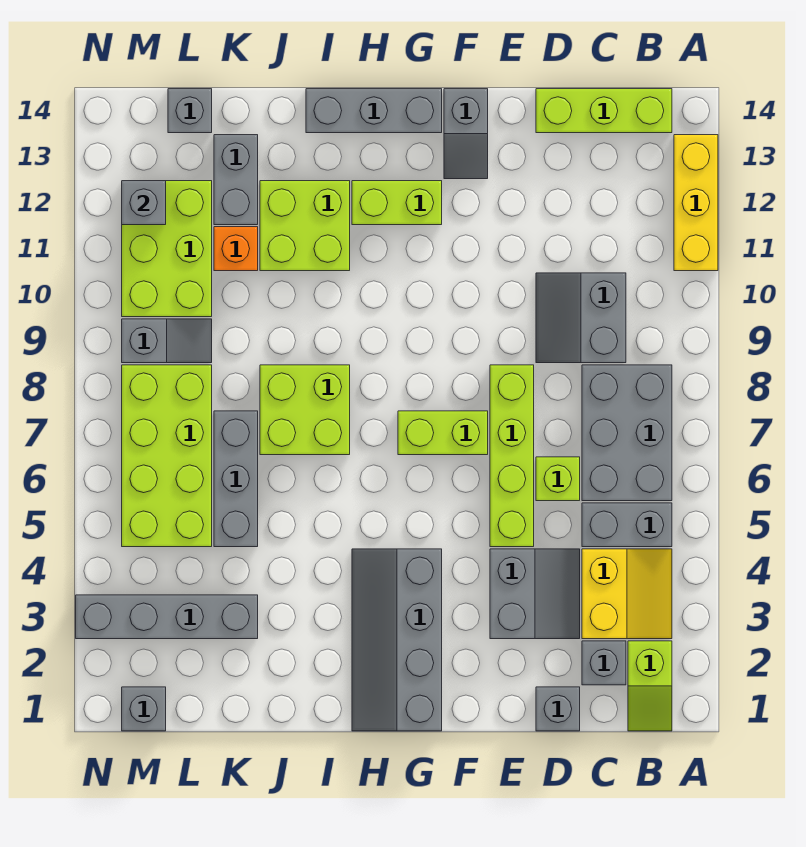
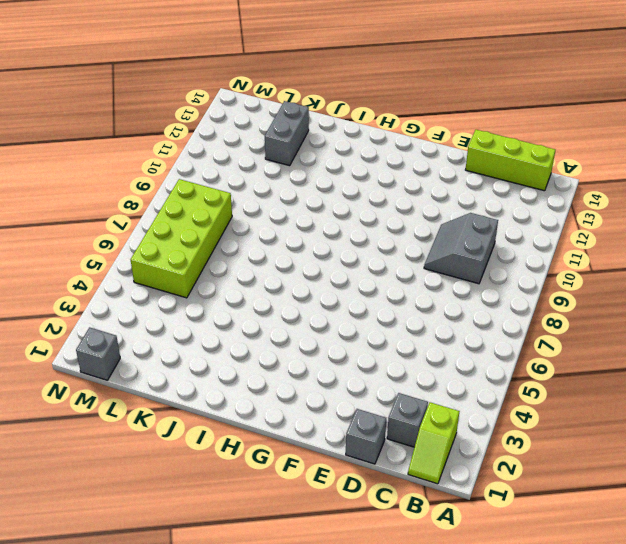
none -> yellow brick A11:A13 level 1
none -> yellow slope B3:C4 level 1 top C
none -> grey brick B5:C5 level 1

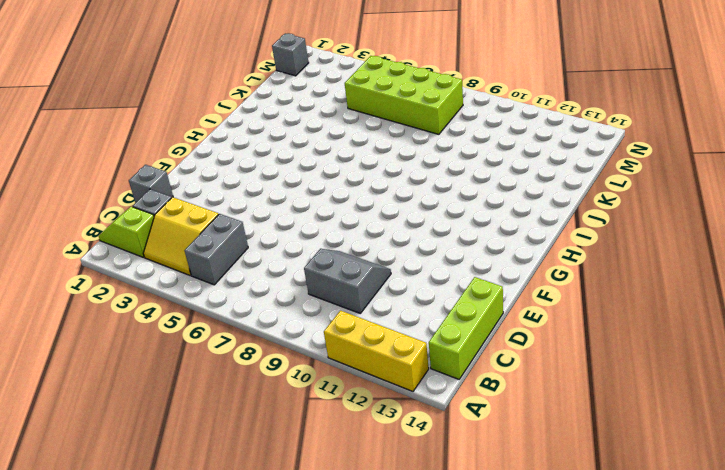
none -> grey brick B6:C8 level 1
none -> grey slope D3:E4 level 1 top E
none -> lime brick D6 level 1

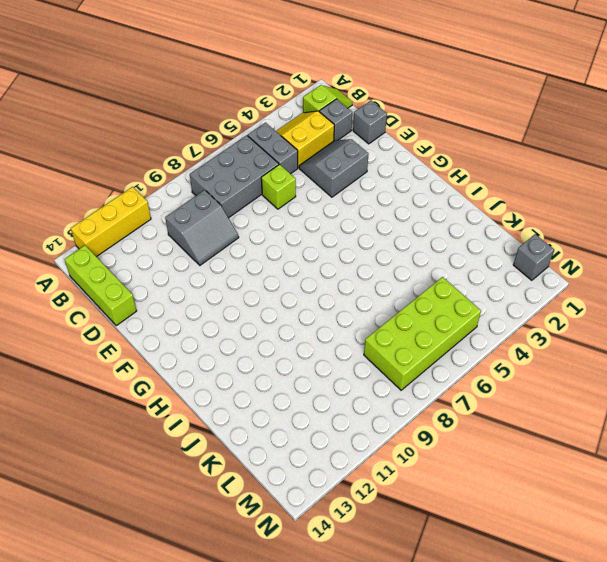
none -> lime brick E5:E8 level 1
none -> lime brick F7:G7 level 1
none -> grey slope F13:F14 level 1 top 14

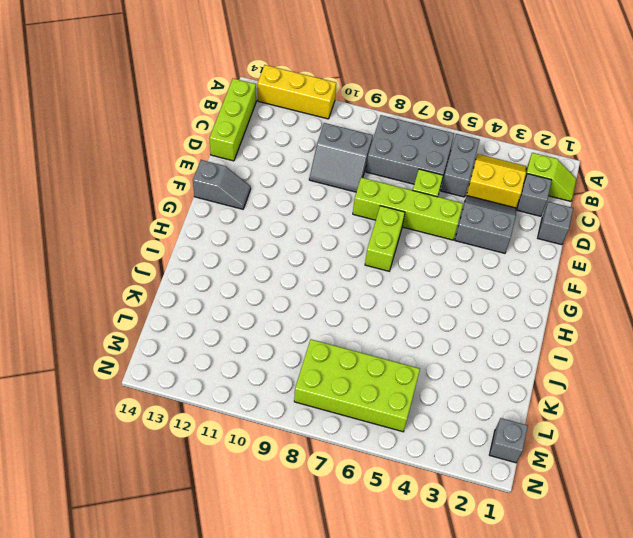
none -> grey slope G1:H4 level 1 top G
none -> lime brick G12:H12 level 1
none -> grey brick G14:I14 level 1

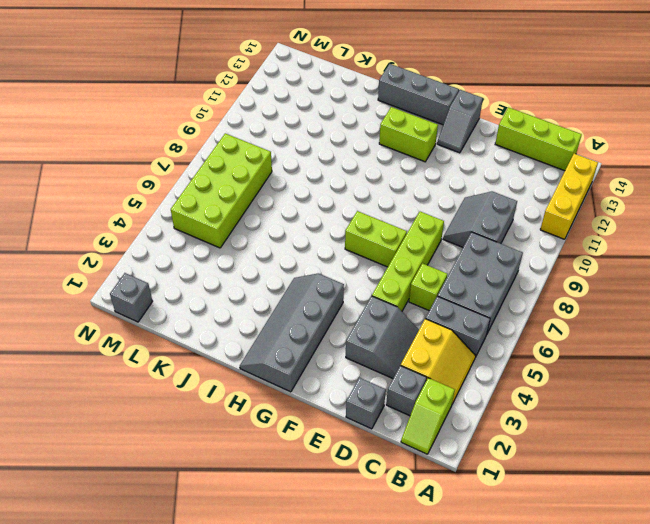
none -> lime brick I7:J8 level 1
none -> lime brick I11:J12 level 1
none -> grey brick K3:N3 level 1

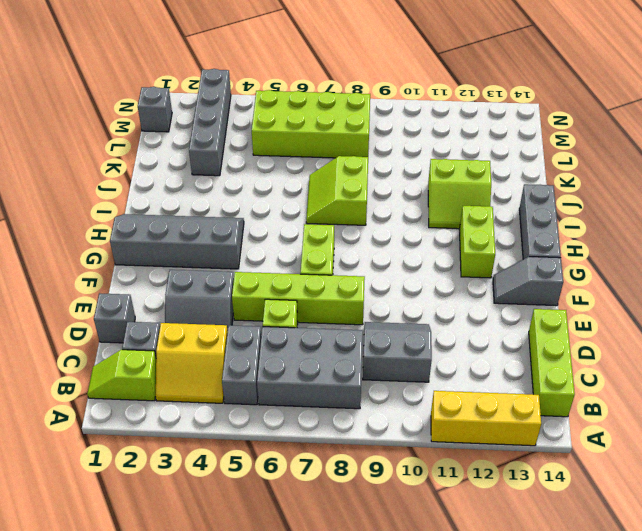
lime slope I7:J8 level 1 top 8 -> lime brick I7:J8 level 1
lime slope I11:J12 level 1 top J -> lime brick I11:J12 level 1
none -> grey brick K5:K7 level 1
none -> orange brick K11 level 1
none -> grey brick K12:K13 level 1

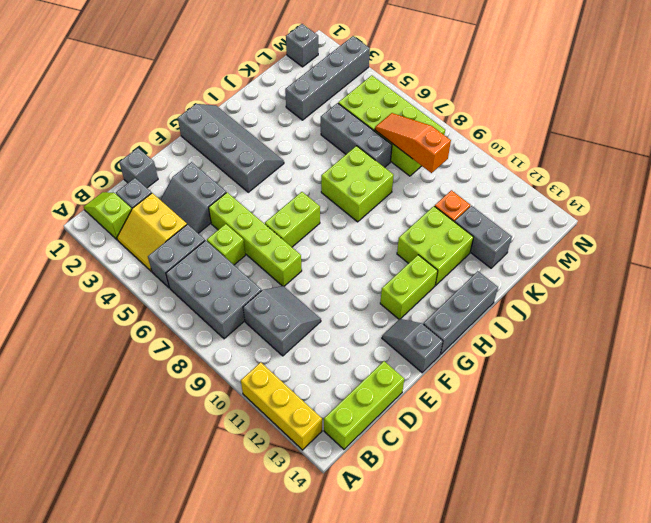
orange slope L7:L9 level 2 top 9 -> none
none -> grey slope L9:M9 level 1 top M
none -> lime brick L10:M12 level 1
none -> grey brick L14 level 1

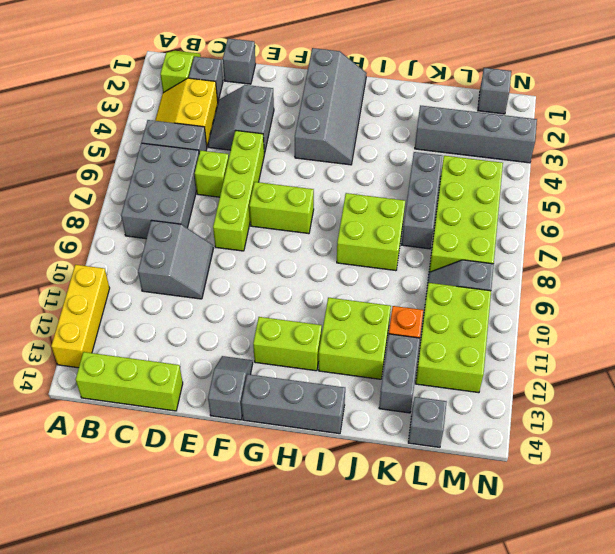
none -> grey brick M12 level 2

